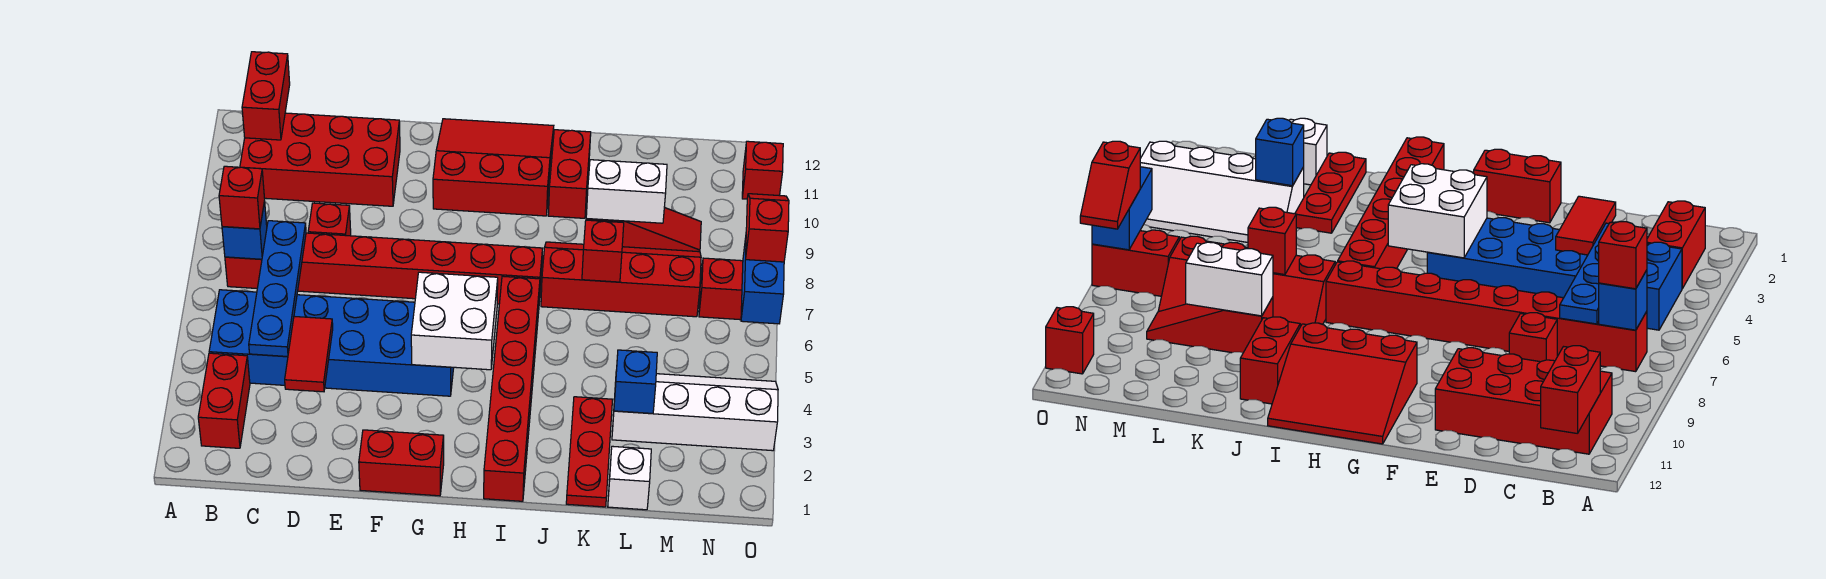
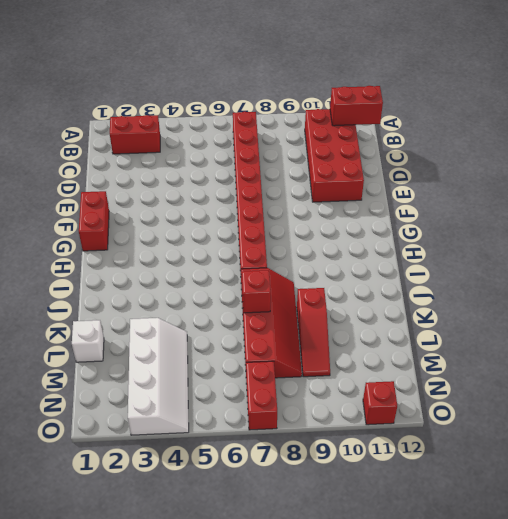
none -> blue brick B4:G5 level 1
none -> red brick D8 level 1
none -> red slope G10:I12 level 1 top 10

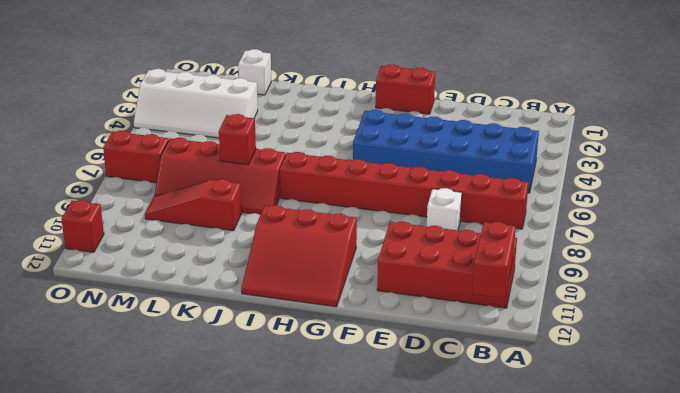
white brick D8 level 1 -> red brick D8 level 1
none -> red brick B2:B3 level 1
none -> red brick I1:I6 level 1
none -> red brick J10:J11 level 1

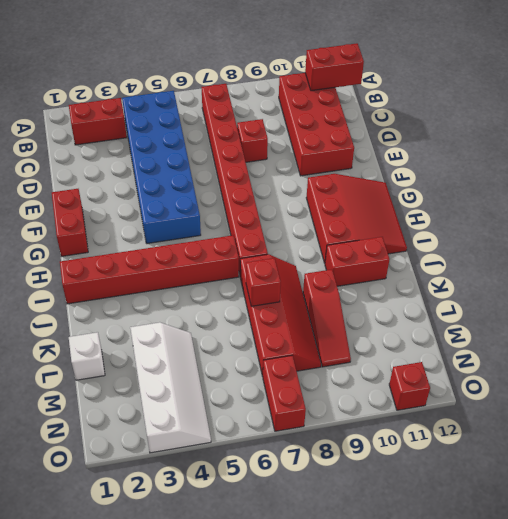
none -> red plate K1:K3 level 1
none -> blue brick B7 level 2
none -> blue plate C4:C7 level 2

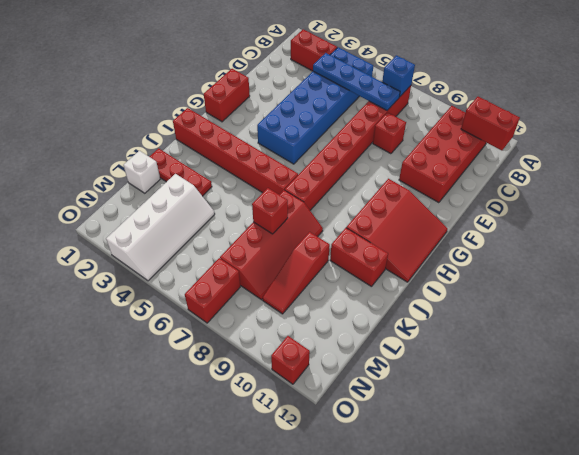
none -> red tile D3:D4 level 2
none -> white brick G4:H5 level 2
none -> white brick K9:L9 level 2

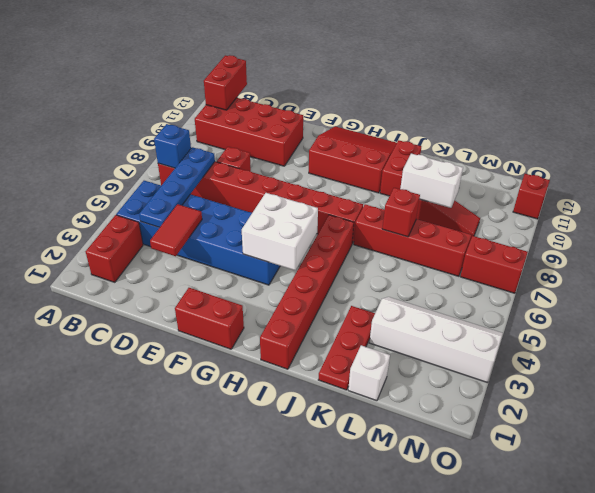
none -> blue brick L3 level 2
none -> blue brick O6:O7 level 2
none -> red brick B7 level 3

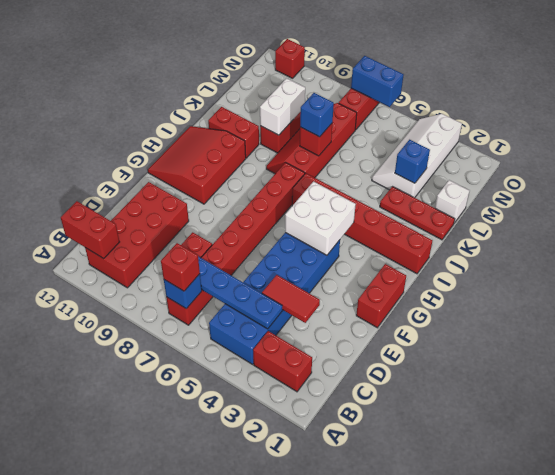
blue brick K7 level 3 -> none
none -> red slope O7:O8 level 3 top 7

